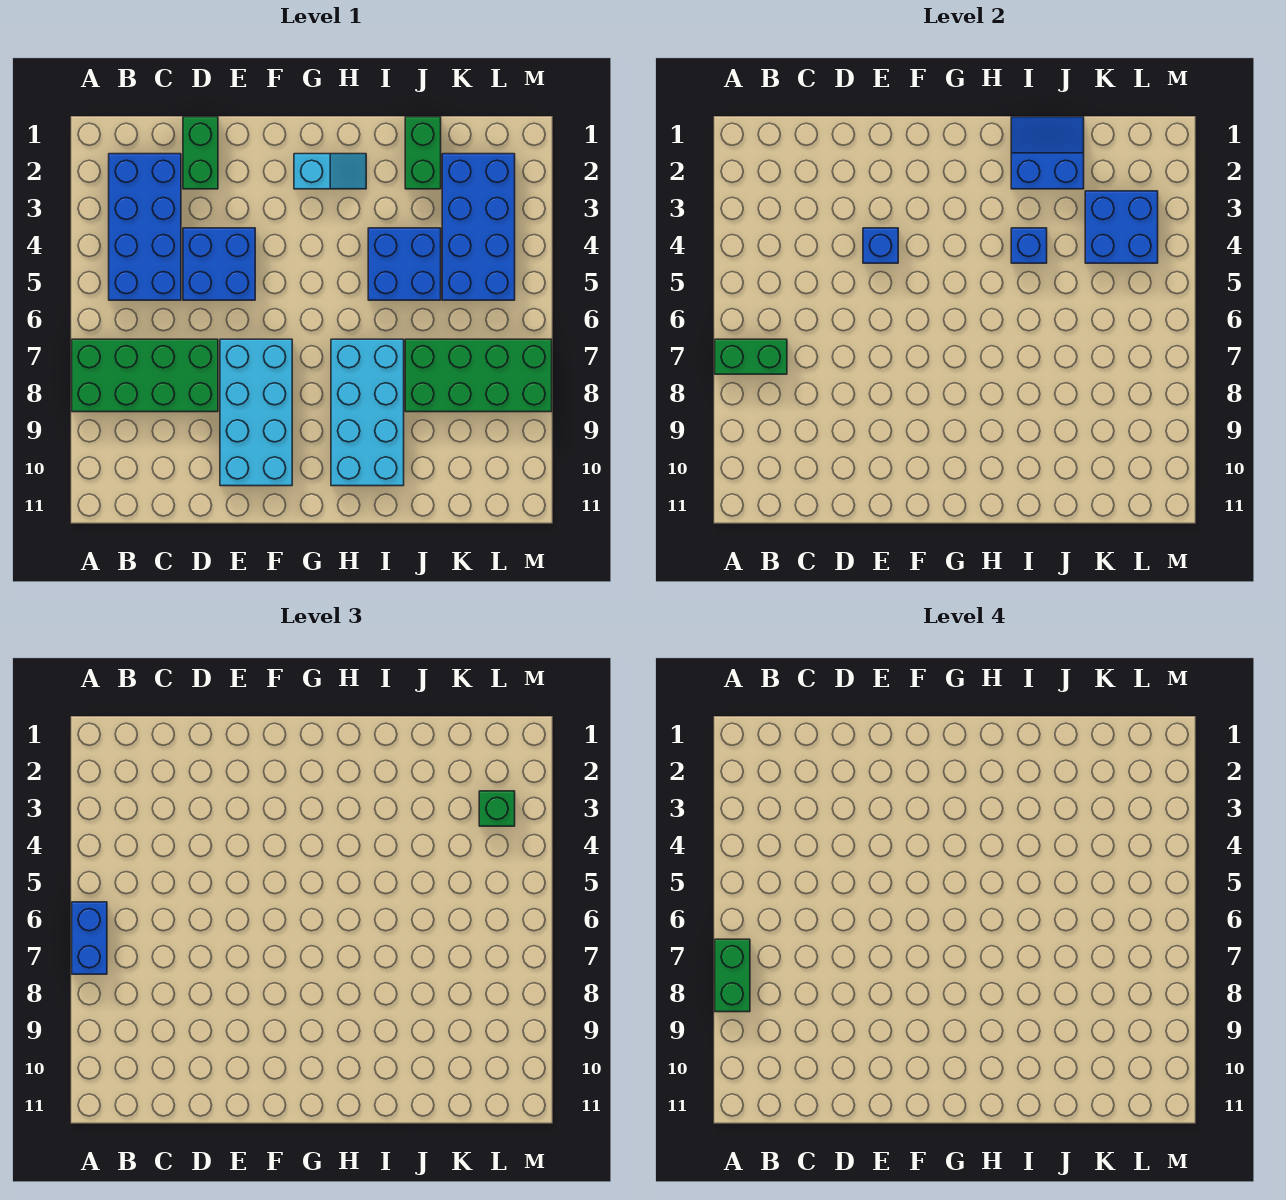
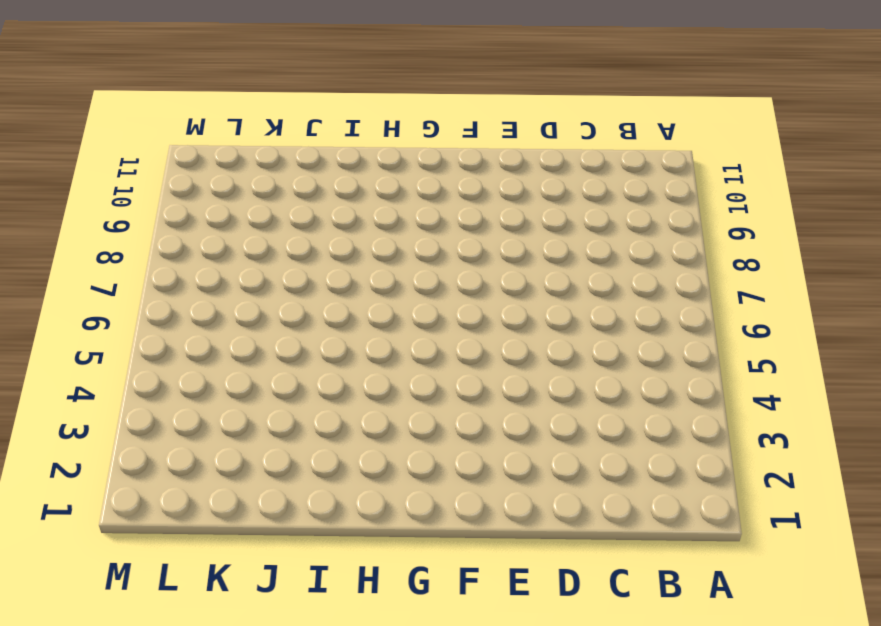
none -> green brick A7:D8 level 1
none -> blue brick B2:C5 level 1
none -> green brick D1:D2 level 1

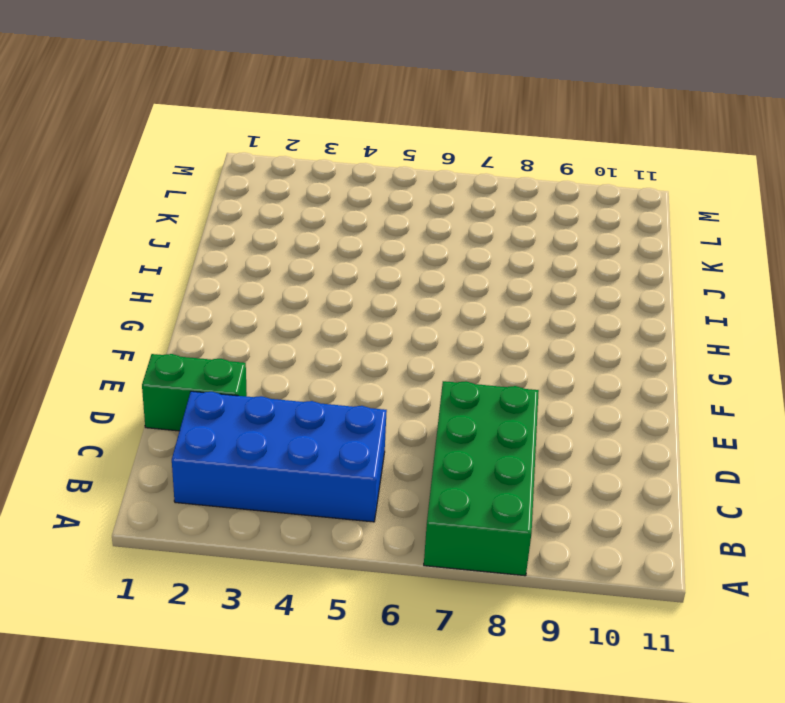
none -> blue brick D4:E5 level 1
none -> cyan brick E7:F10 level 1
none -> cyan slope G2:H2 level 1 top G

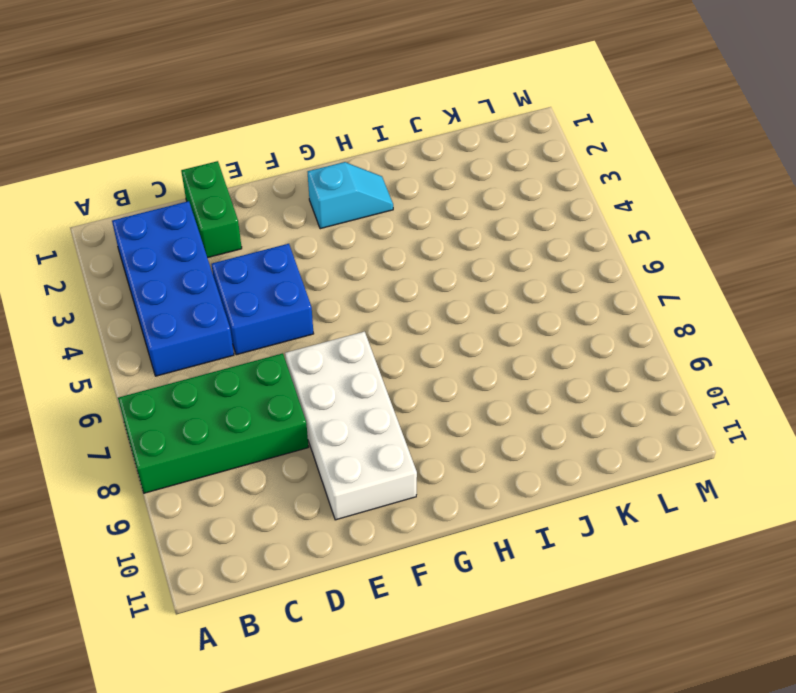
white brick E7:F10 level 1 -> cyan brick E7:F10 level 1
none -> cyan brick H7:I10 level 1
none -> blue brick I4:J5 level 1
none -> green brick J1:J2 level 1

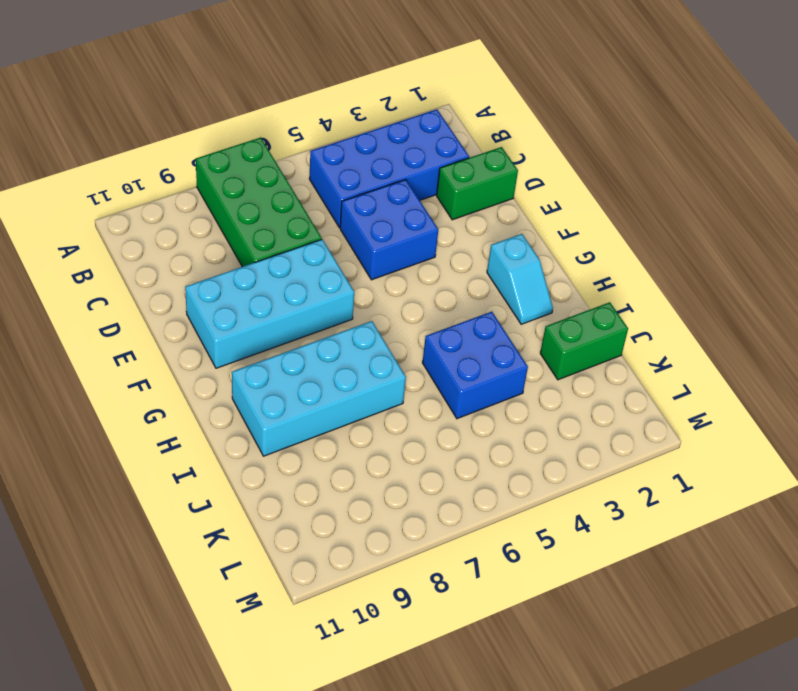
none -> green brick J7:M8 level 1
none -> blue brick K2:L5 level 1
none -> green brick A7:B7 level 2

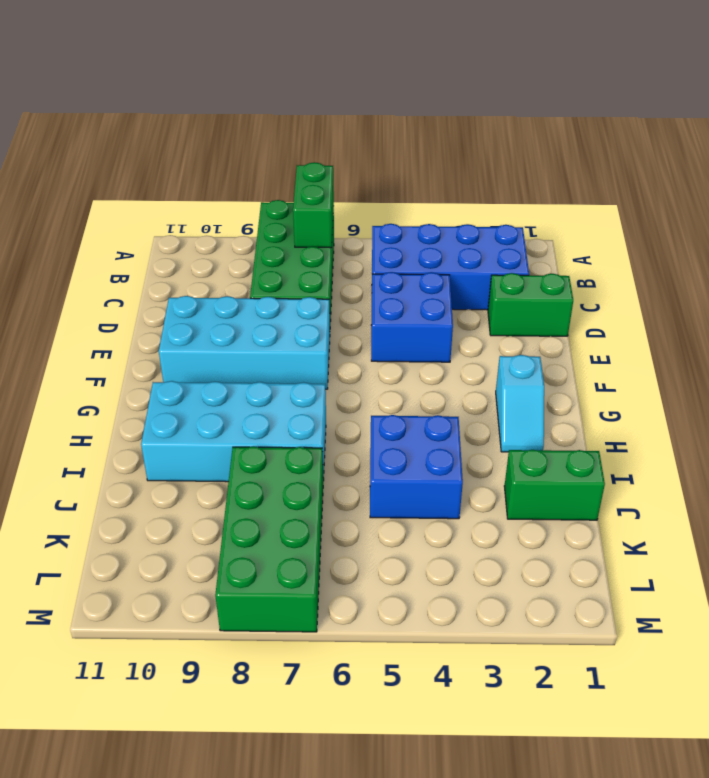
none -> blue brick K2:L5 level 1
none -> blue brick E4 level 2
none -> blue slope I1:J2 level 2 top 2

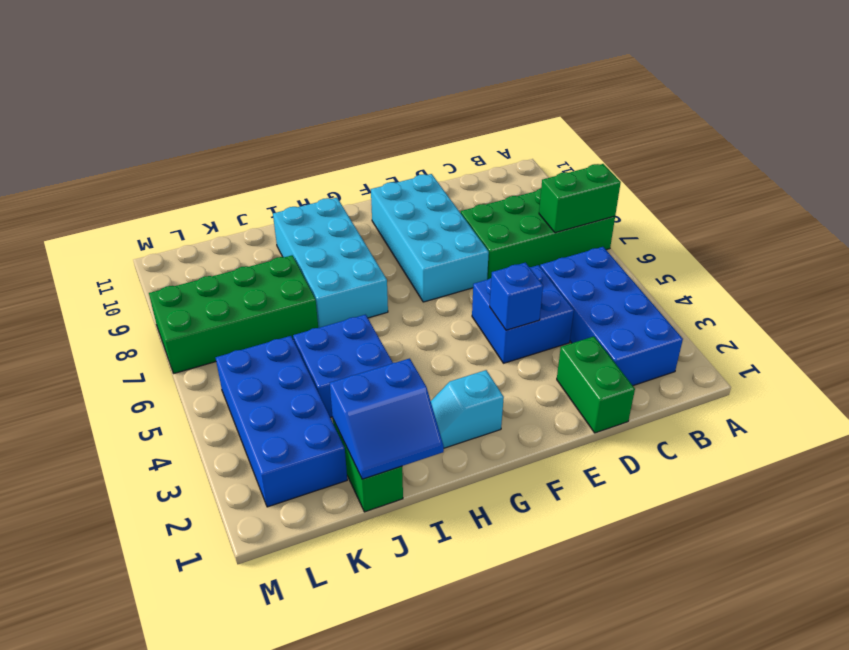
none -> blue brick I4 level 2
none -> blue brick K3:L4 level 2
none -> blue brick A6:A7 level 3

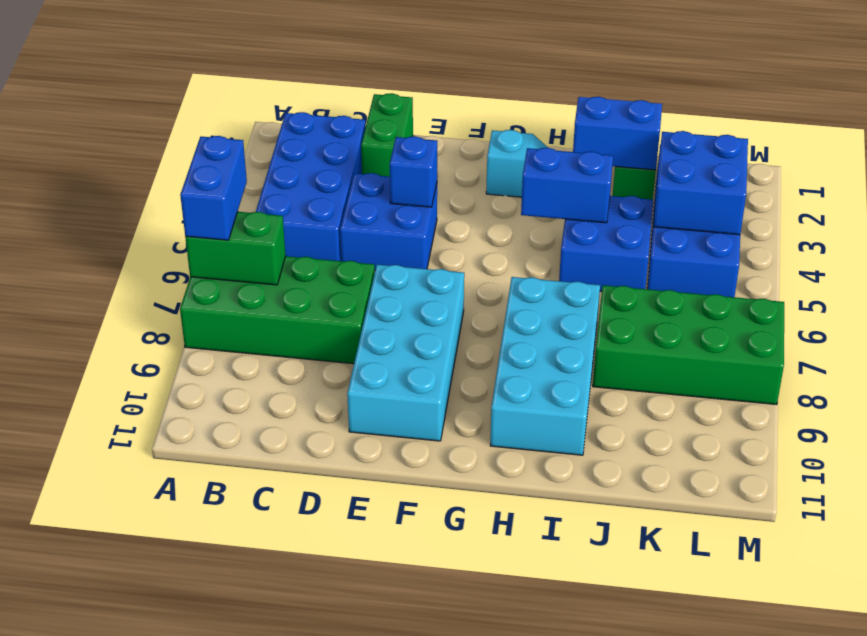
blue brick H4:I4 level 2 -> blue brick I4 level 2
none -> green brick L3 level 3
none -> green brick A7:A8 level 4

